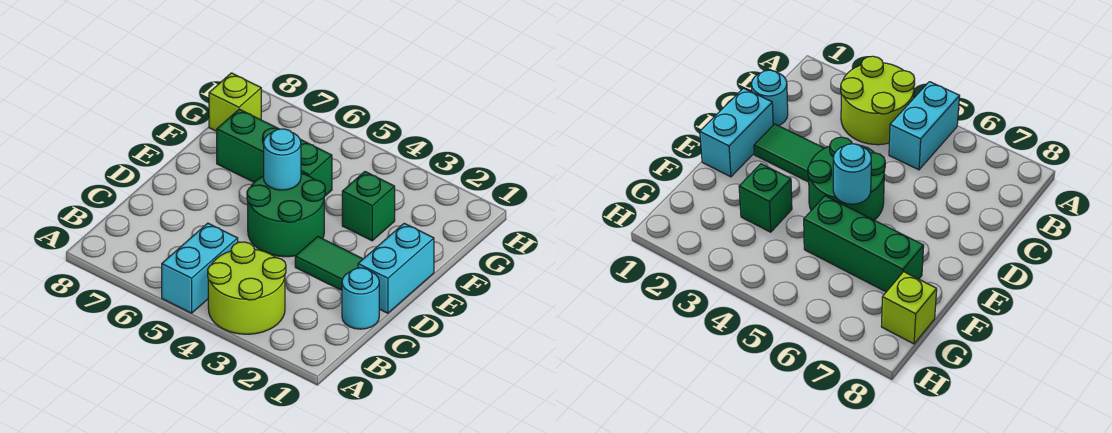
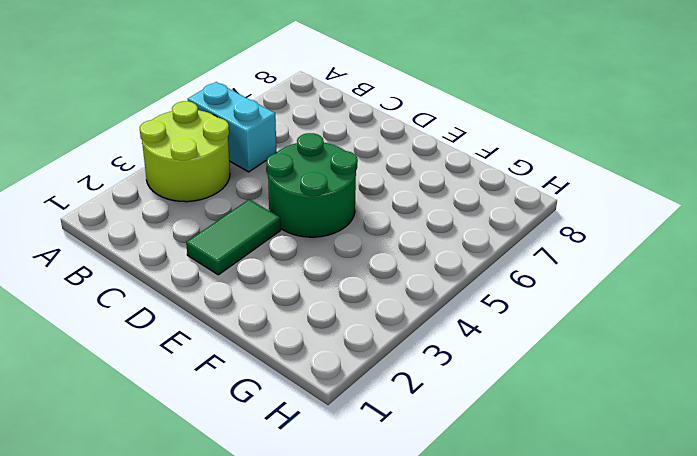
none -> cyan round brick C1 level 1
none -> cyan brick D1:E1 level 1

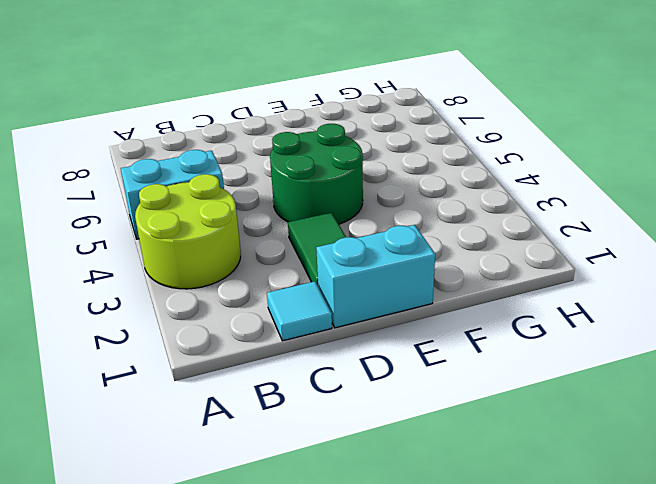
cyan tile C1 level 1 -> cyan round brick C1 level 1
none -> green brick F3 level 1
none -> green brick F5:F7 level 1

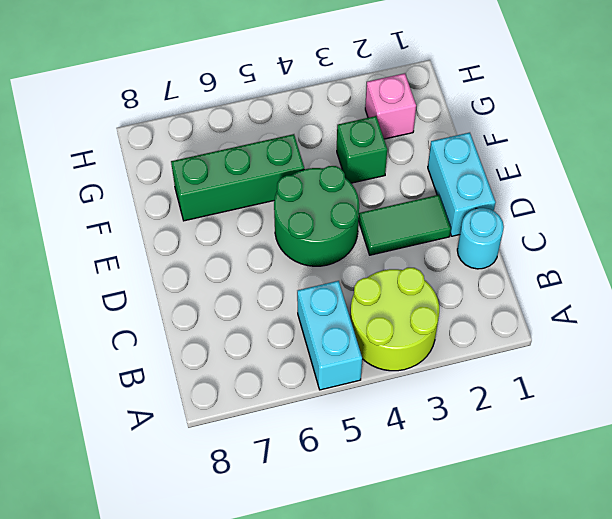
pink brick G2 level 1 -> none
none -> lime brick G8 level 1
none -> cyan round brick E5 level 2

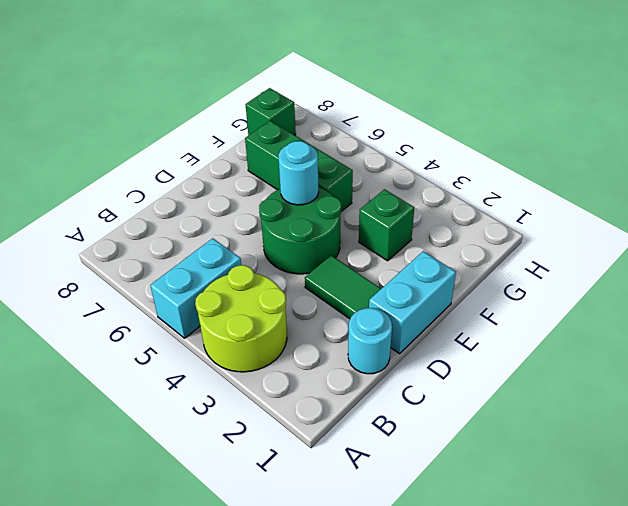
green brick G8 level 1 -> lime brick G8 level 1

